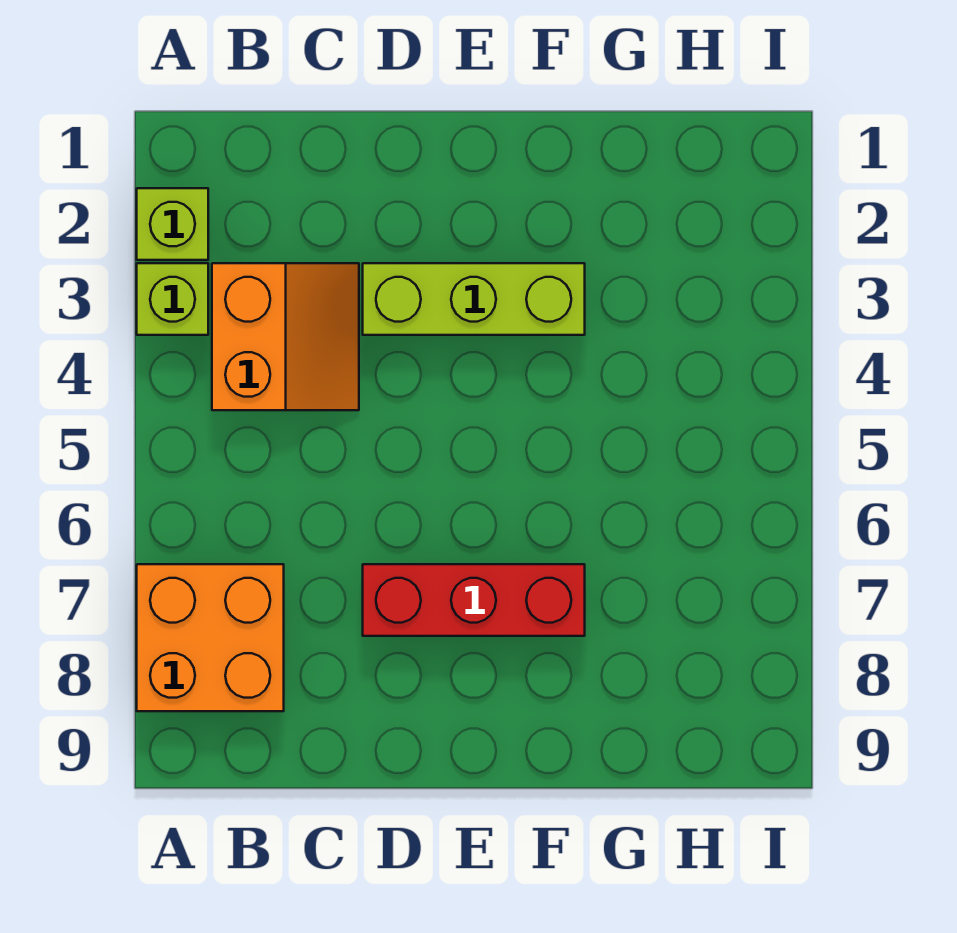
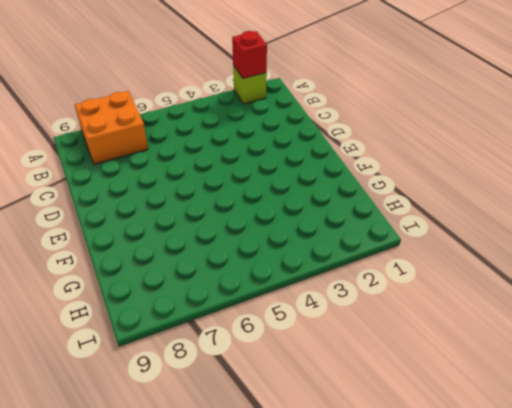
red brick A2 level 2 -> none
none -> lime brick A3 level 1
none -> orange slope B3:C4 level 1 top B

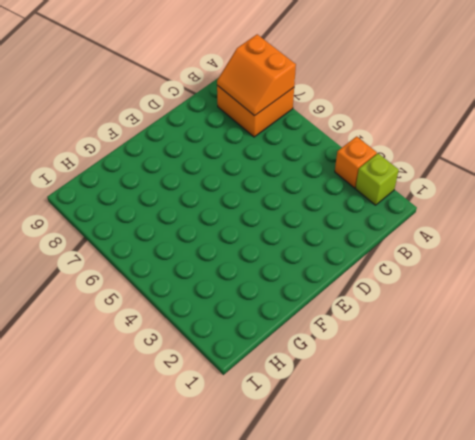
orange brick A3 level 1 -> lime brick A3 level 1
orange slope A7:B8 level 2 top A -> orange slope B3:C4 level 1 top B
none -> lime brick D3:F3 level 1
none -> red brick D7:F7 level 1

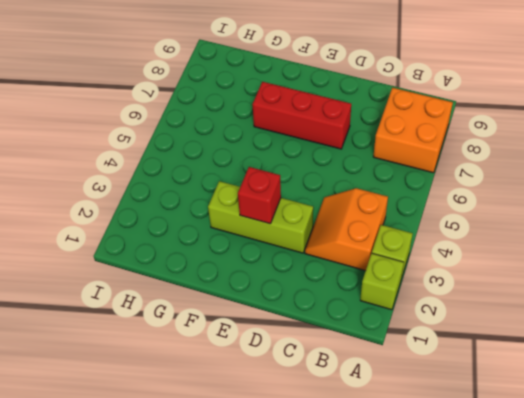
red brick E3 level 2 -> none

